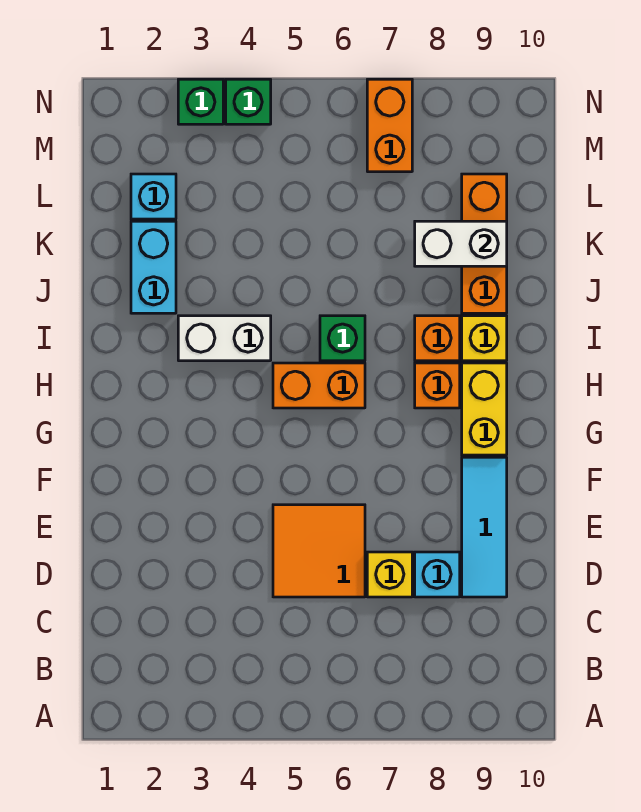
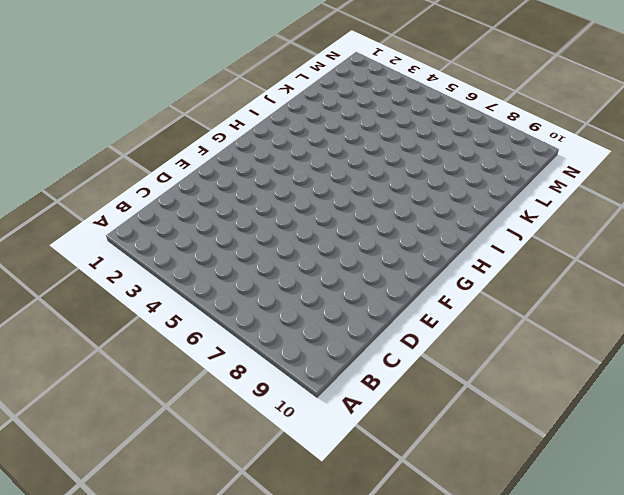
none -> orange tile D5:E6 level 1
none -> yellow brick D7 level 1
none -> cyan brick D8 level 1

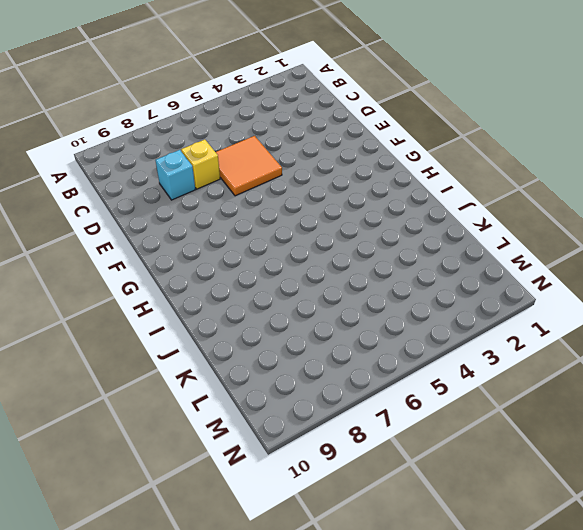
none -> cyan tile D9:F9 level 1
none -> yellow brick G9:H9 level 1
none -> orange brick H5:H6 level 1

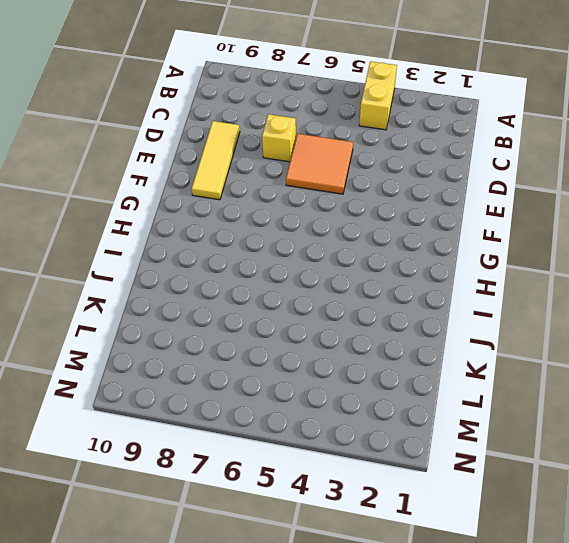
yellow brick A4:B4 level 1 -> yellow brick G9:H9 level 1
yellow tile D9:F9 level 1 -> cyan tile D9:F9 level 1
none -> cyan brick D8 level 1
none -> orange brick H5:H6 level 1
none -> orange brick H8 level 1

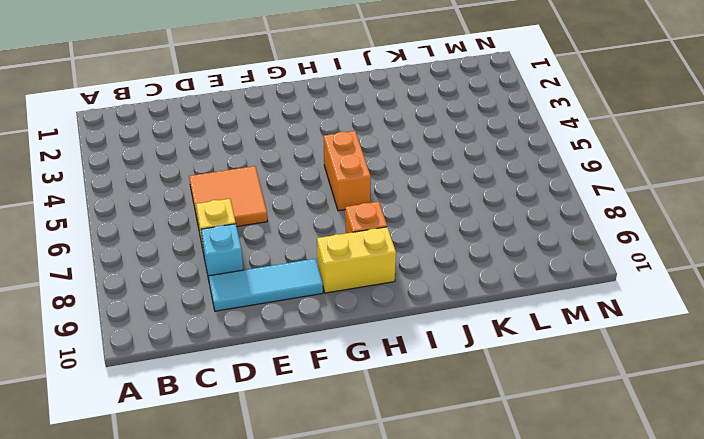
none -> white brick I3:I4 level 1
none -> green brick I6 level 1
none -> orange brick I8 level 1

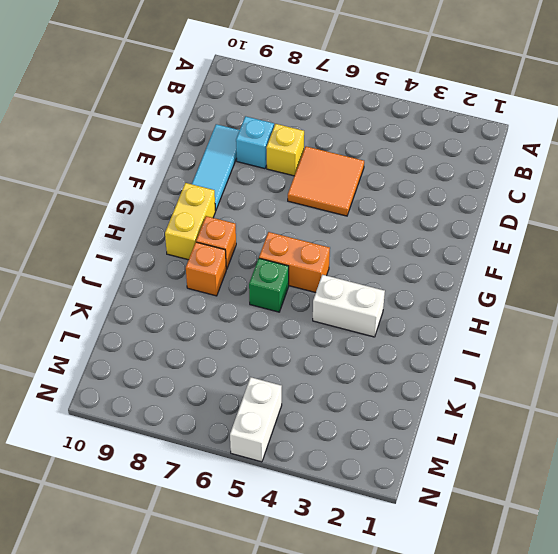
white brick M5:N5 level 1 -> white brick K8:K9 level 2
none -> yellow brick I9 level 1
none -> cyan brick J2:K2 level 1
none -> orange brick J9:L9 level 1

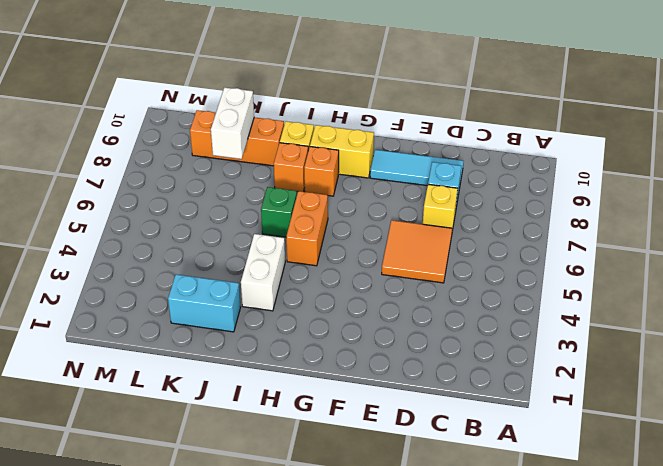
none -> cyan brick L2 level 1
none -> orange brick M7:N7 level 1
none -> green brick N3 level 1

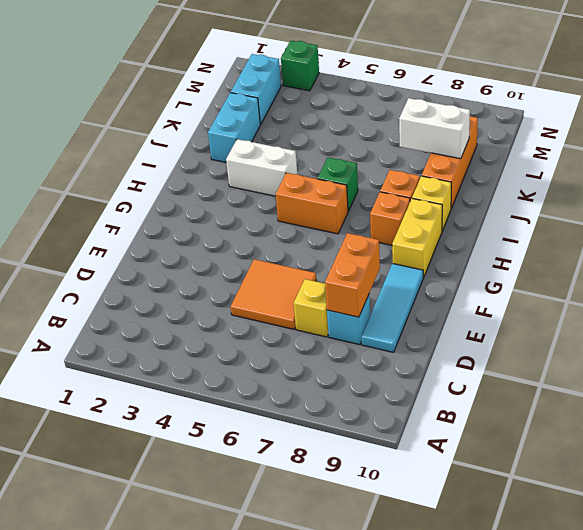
orange brick D8:E8 level 2 -> orange brick M7:N7 level 1
cyan brick L2:M2 level 1 -> cyan brick L2 level 1
none -> green brick N4 level 1

